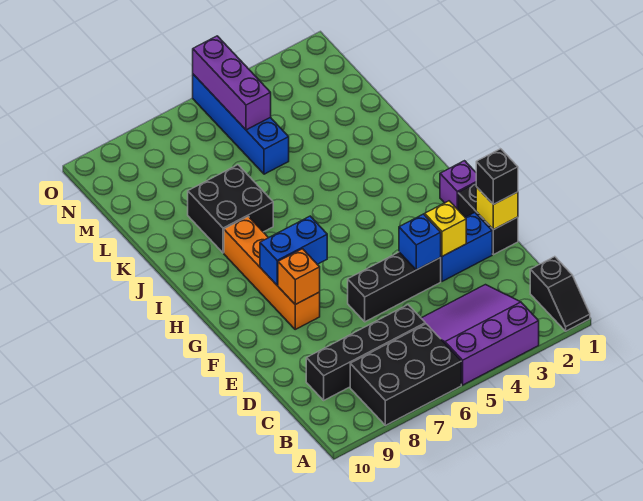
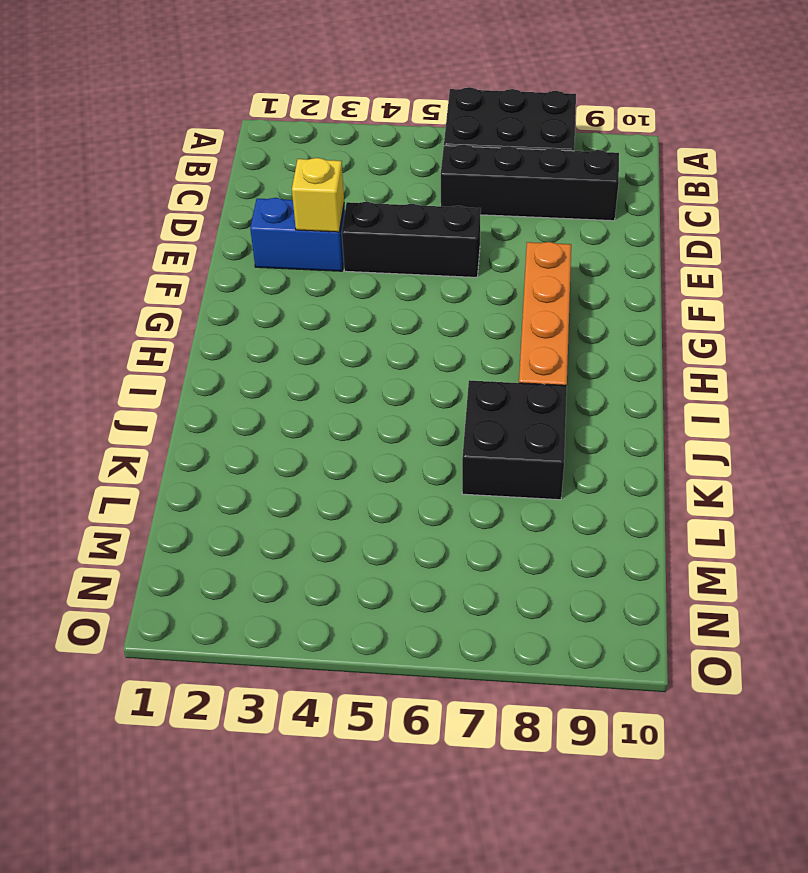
none -> black slope A1:B1 level 1 top B
none -> purple slope A3:C5 level 1 top A
none -> black brick E1:F1 level 1

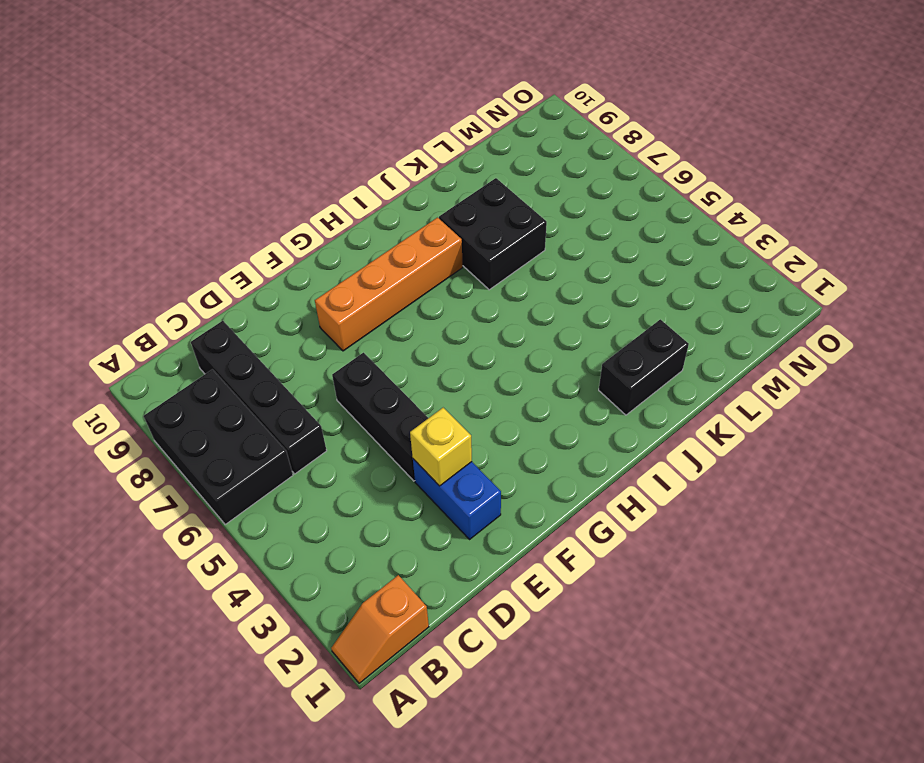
orange slope A1:B1 level 1 top B -> black slope A1:B1 level 1 top B
black brick J2:K2 level 1 -> black brick E1:F1 level 1
none -> purple slope A3:C5 level 1 top A
none -> purple brick G1 level 1
none -> blue brick L5:O5 level 1

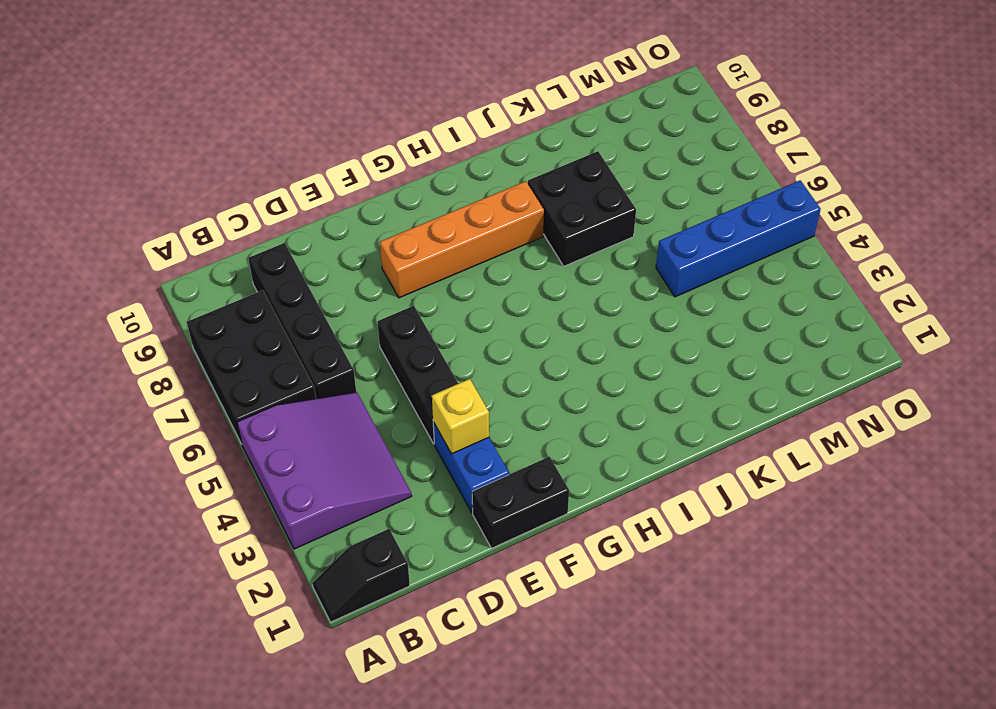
none -> purple brick G1 level 1
none -> yellow brick E1 level 2
none -> blue brick E4 level 2

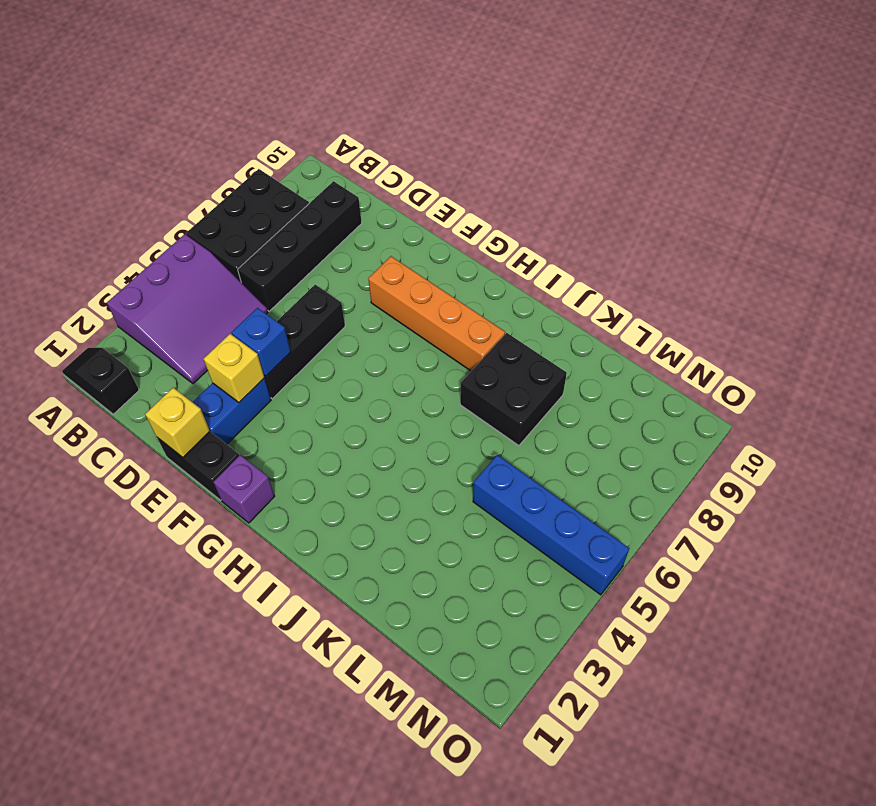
none -> orange brick F8 level 2
none -> blue brick G7:G8 level 2
none -> purple brick M5:O5 level 2

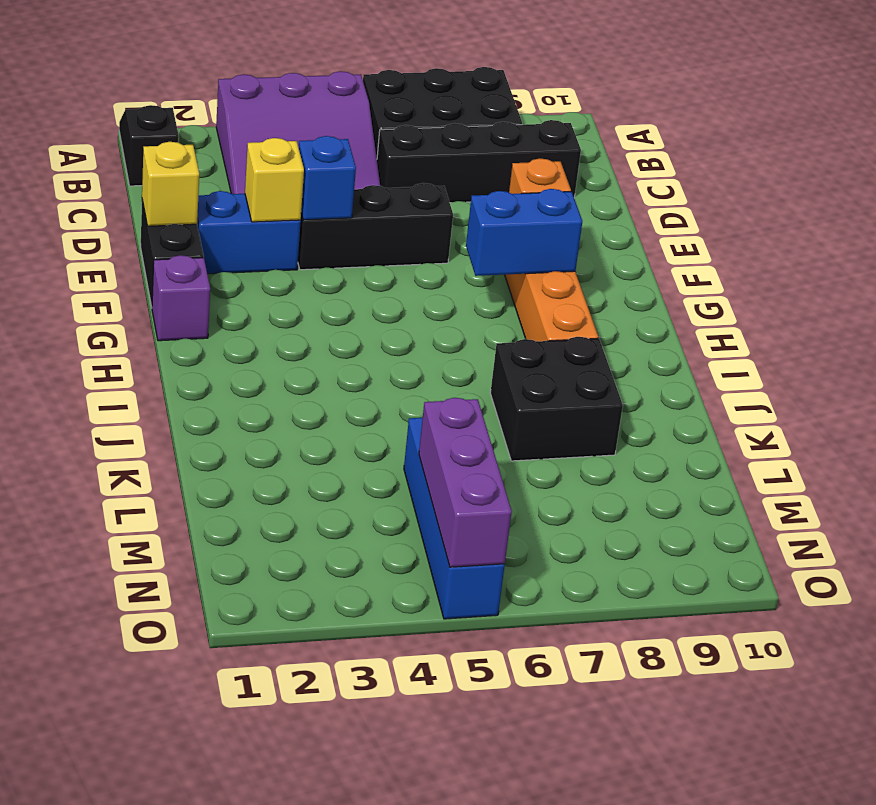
none -> black brick E1 level 3

